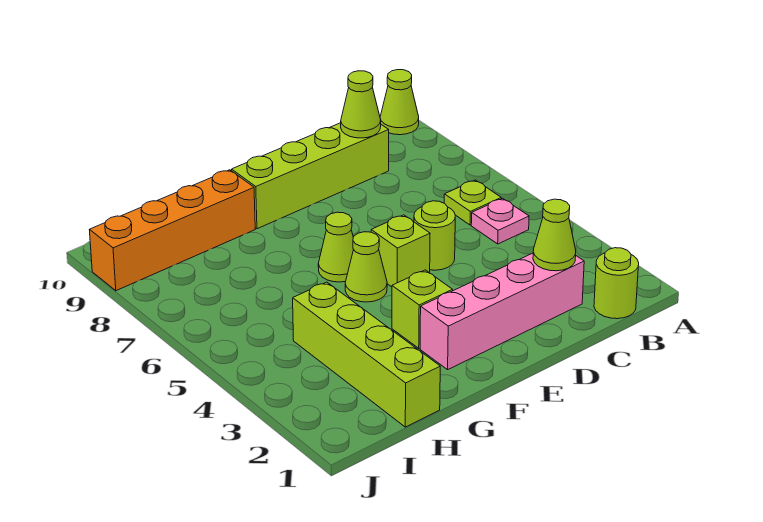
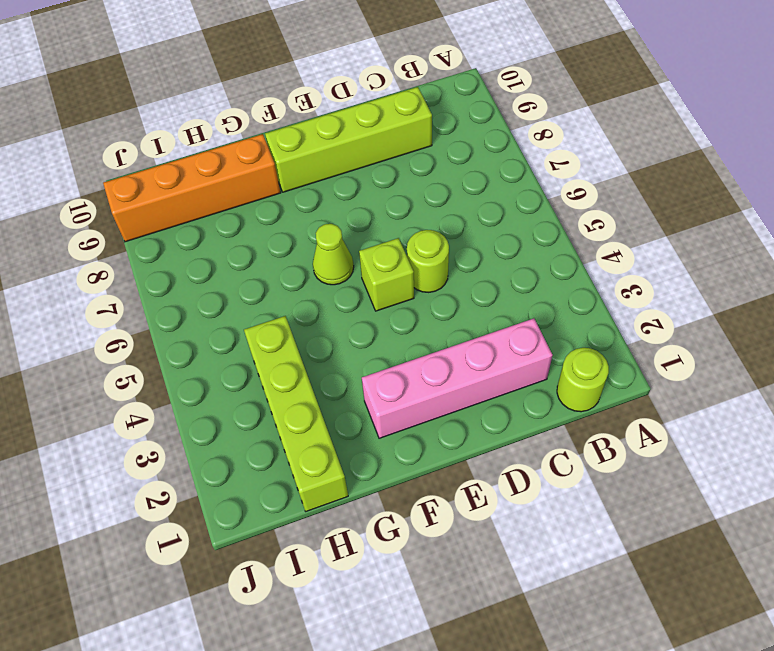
none -> lime cone A10 level 1
none -> pink plate B5 level 1
none -> lime plate B6 level 1

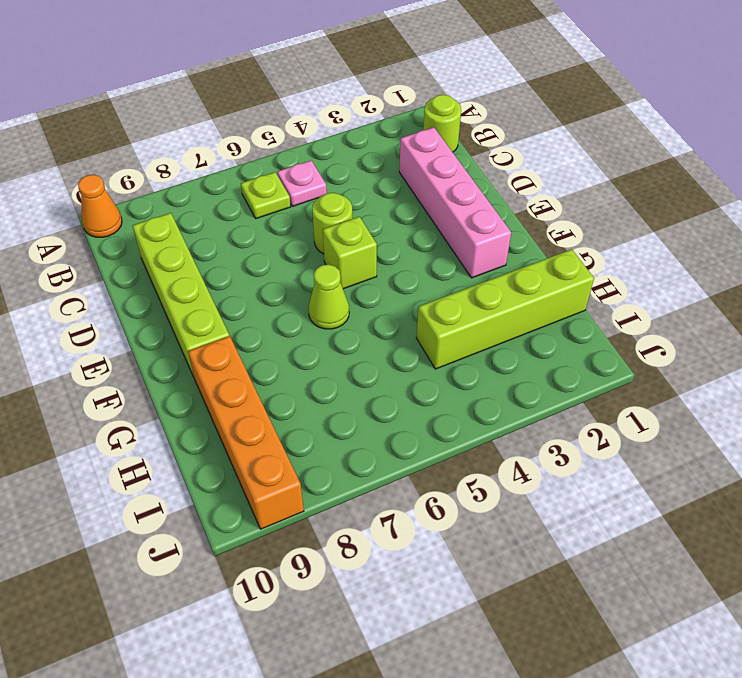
orange cone A10 level 1 -> lime cone A10 level 1
none -> lime brick F3 level 1
none -> lime cone F5 level 1
none -> lime cone C2 level 2

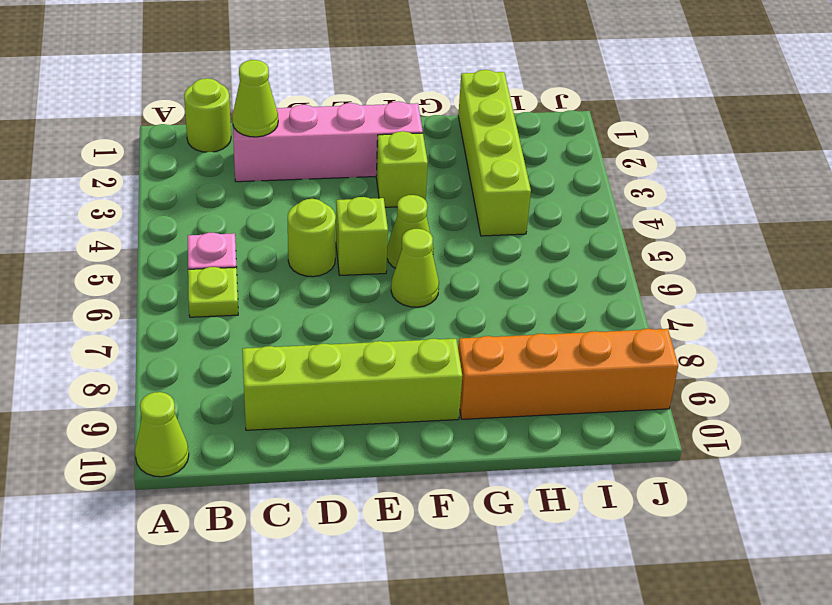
none -> lime cone C9 level 2

